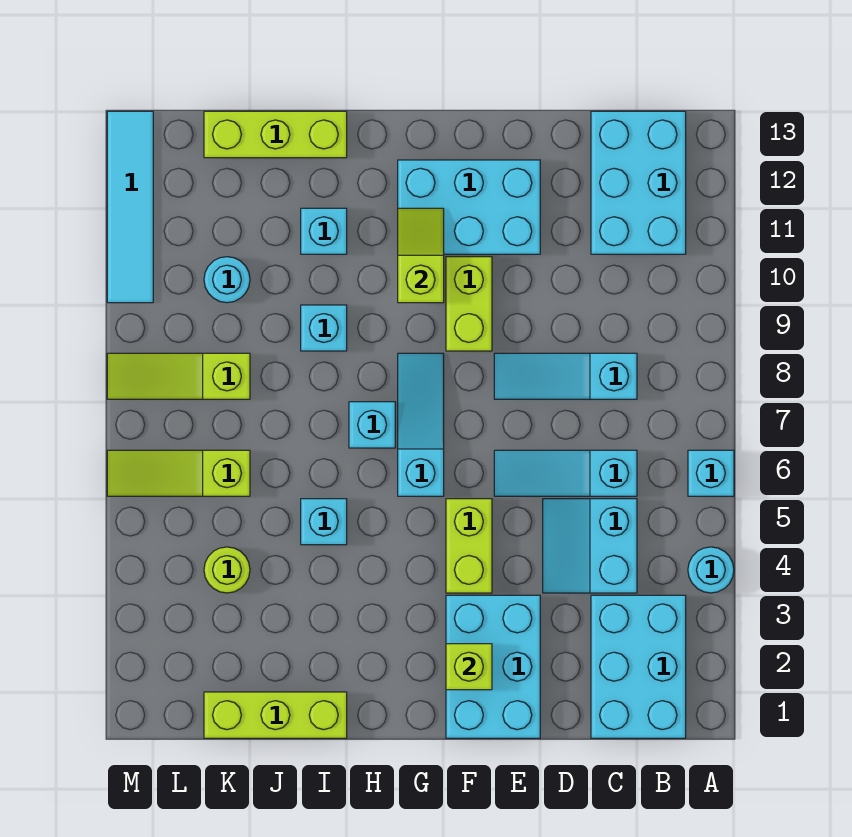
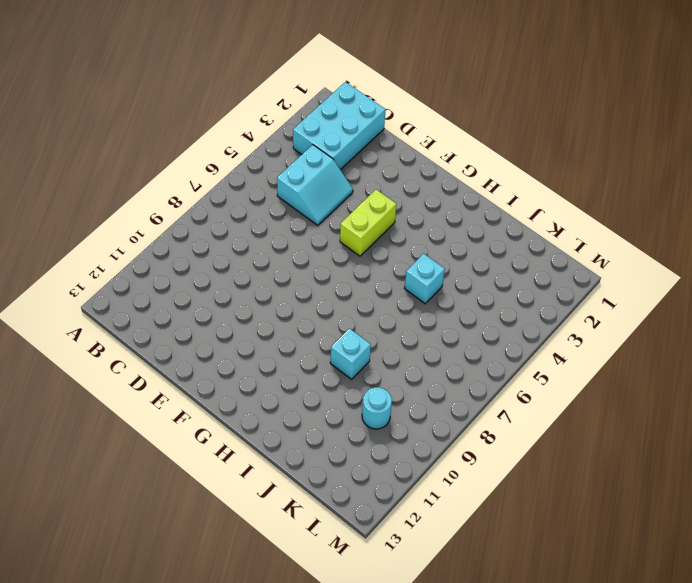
none -> cyan round brick A4 level 1
none -> cyan brick A6 level 1
none -> cyan brick B11:C13 level 1

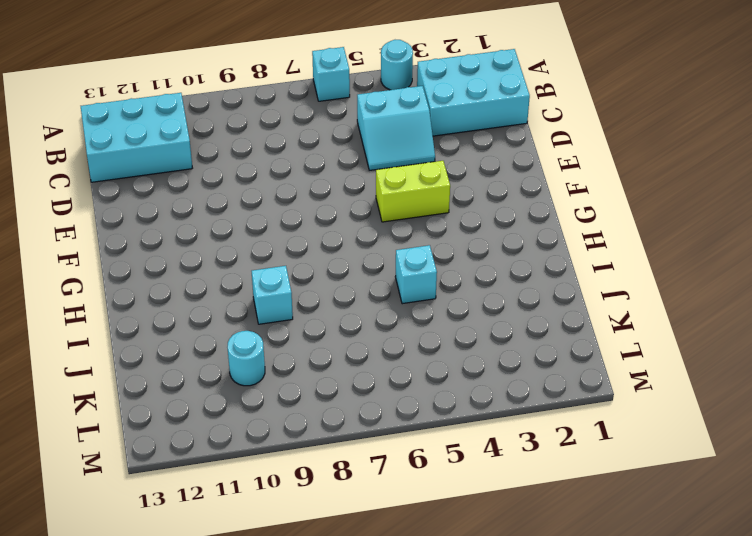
none -> cyan slope C6:E6 level 1 top C
none -> cyan slope C8:E8 level 1 top C
none -> cyan brick E1:F3 level 1

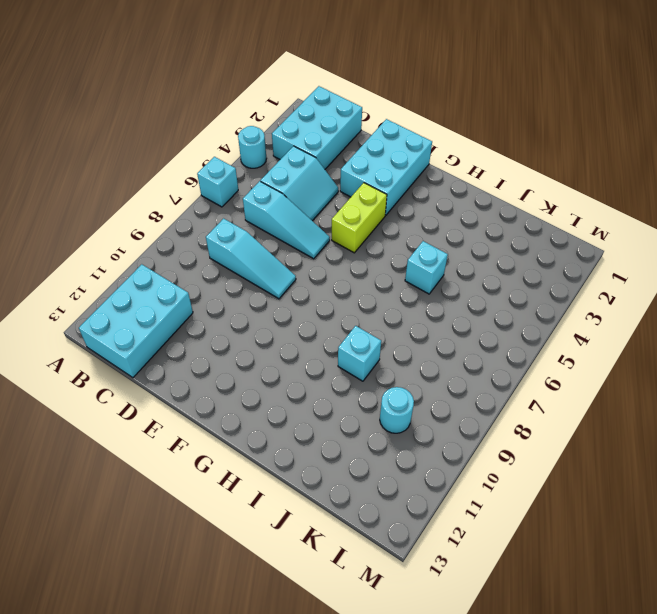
none -> cyan brick E11:G12 level 1
none -> lime brick F9:F10 level 1
none -> cyan slope G6:G8 level 1 top 6

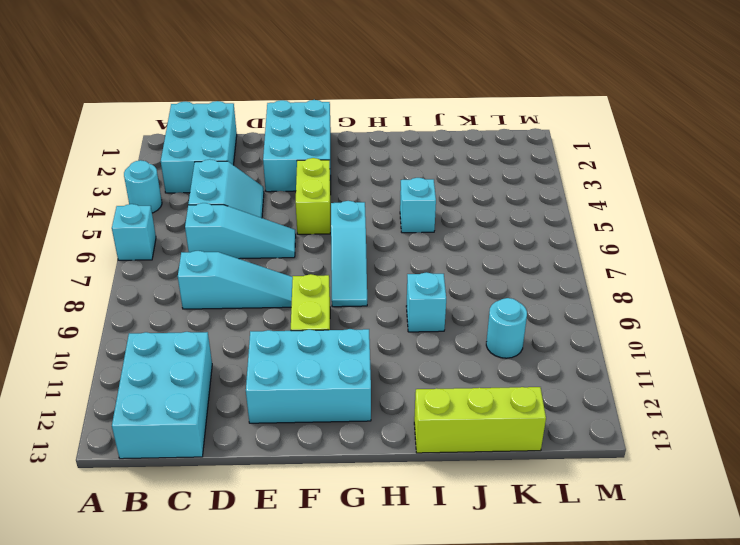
none -> cyan brick H7 level 1
none -> lime brick I1:K1 level 1
none -> cyan brick I11 level 1

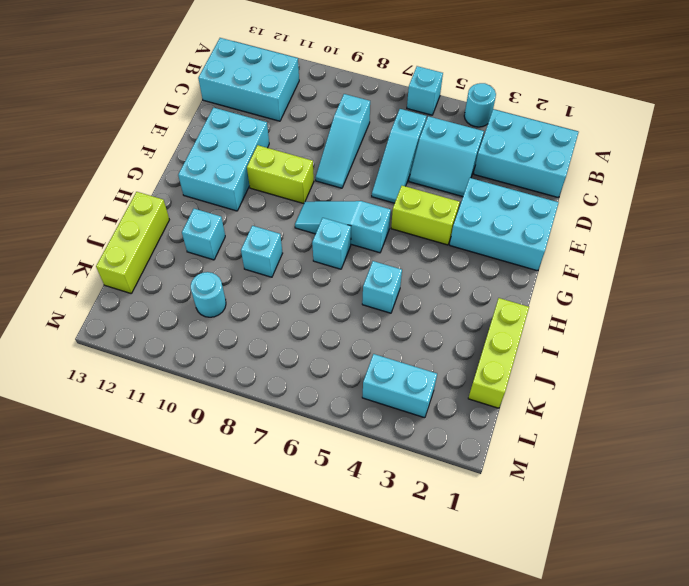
cyan brick L3:L4 level 1 -> none
none -> lime round brick K4 level 1
none -> lime slope K6:M6 level 1 top K
none -> lime slope K8:M8 level 1 top K

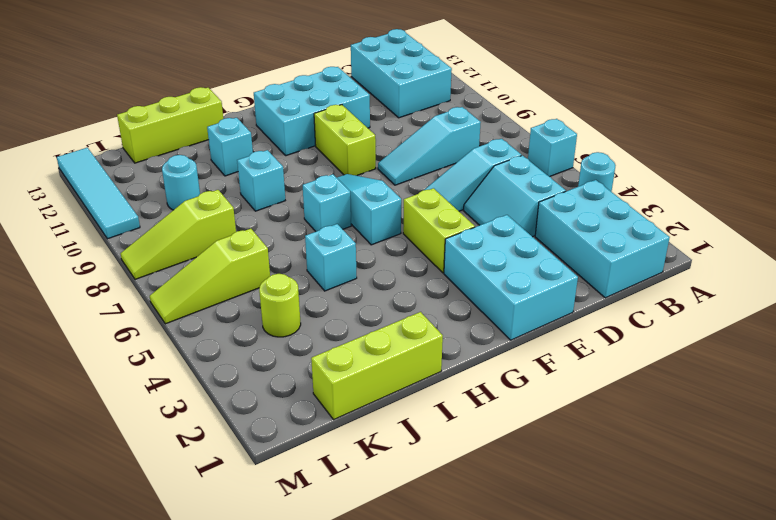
none -> lime brick F2 level 2
none -> lime slope G10:G11 level 2 top 10

